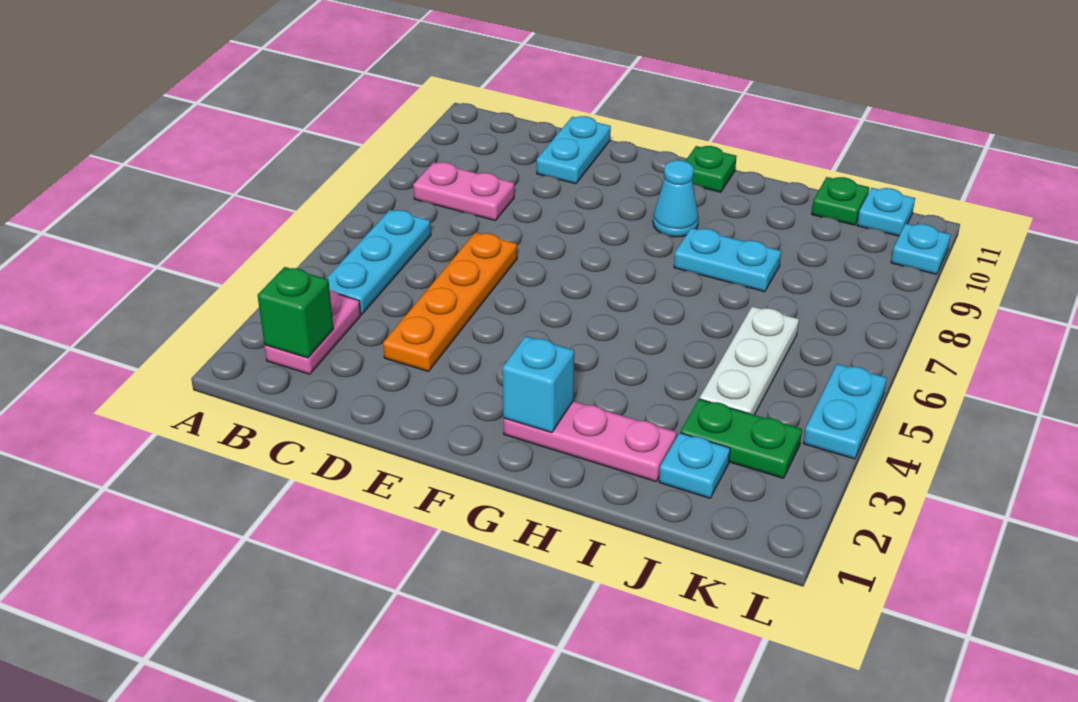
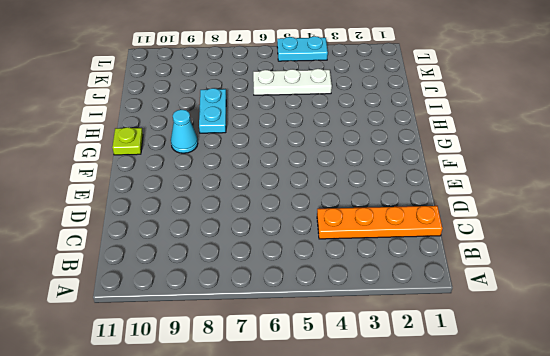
orange plate C1:C4 level 1 -> orange plate D3:D6 level 1
lime plate G11 level 1 -> green plate G11 level 1
none -> pink plate B2:B3 level 1
none -> cyan plate B4:B6 level 1
none -> pink plate B8:C8 level 1

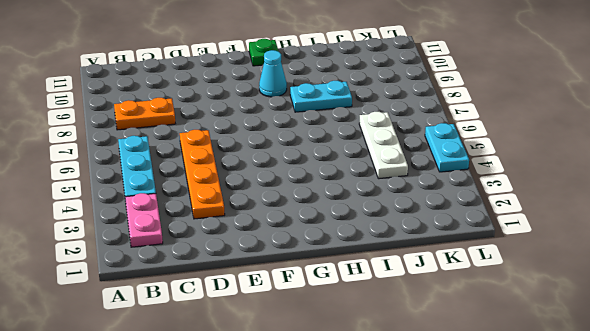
orange plate B8:C8 level 1 -> pink plate B8:C8 level 1
none -> cyan plate D10:D11 level 1
none -> pink plate G2:I2 level 1
none -> cyan plate J2 level 1

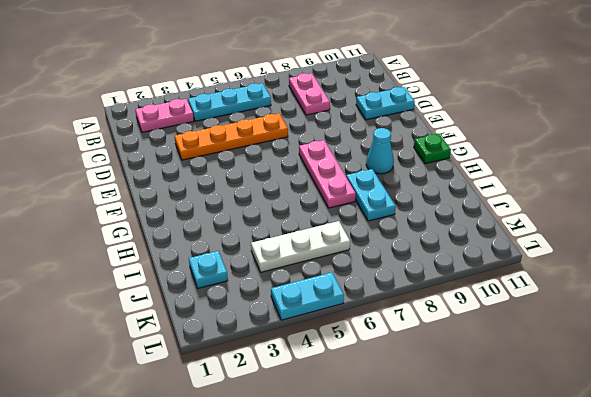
pink plate F7:H7 level 1 -> pink plate G2:I2 level 1
none -> green plate J3:K3 level 1
none -> green plate J11 level 1
none -> cyan plate K11 level 1

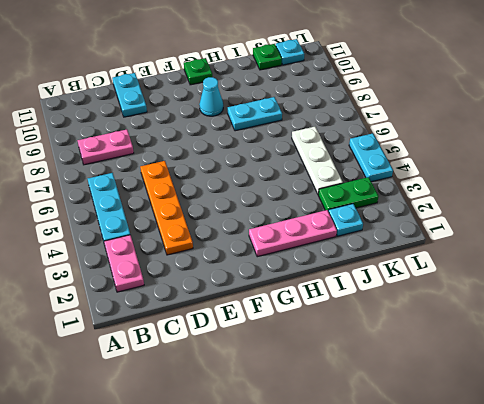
none -> cyan plate L10 level 1
none -> green brick B2 level 2
none -> cyan brick G2 level 2

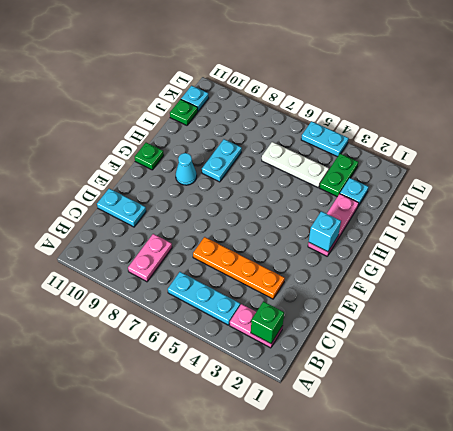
none -> cyan plate L10 level 1

